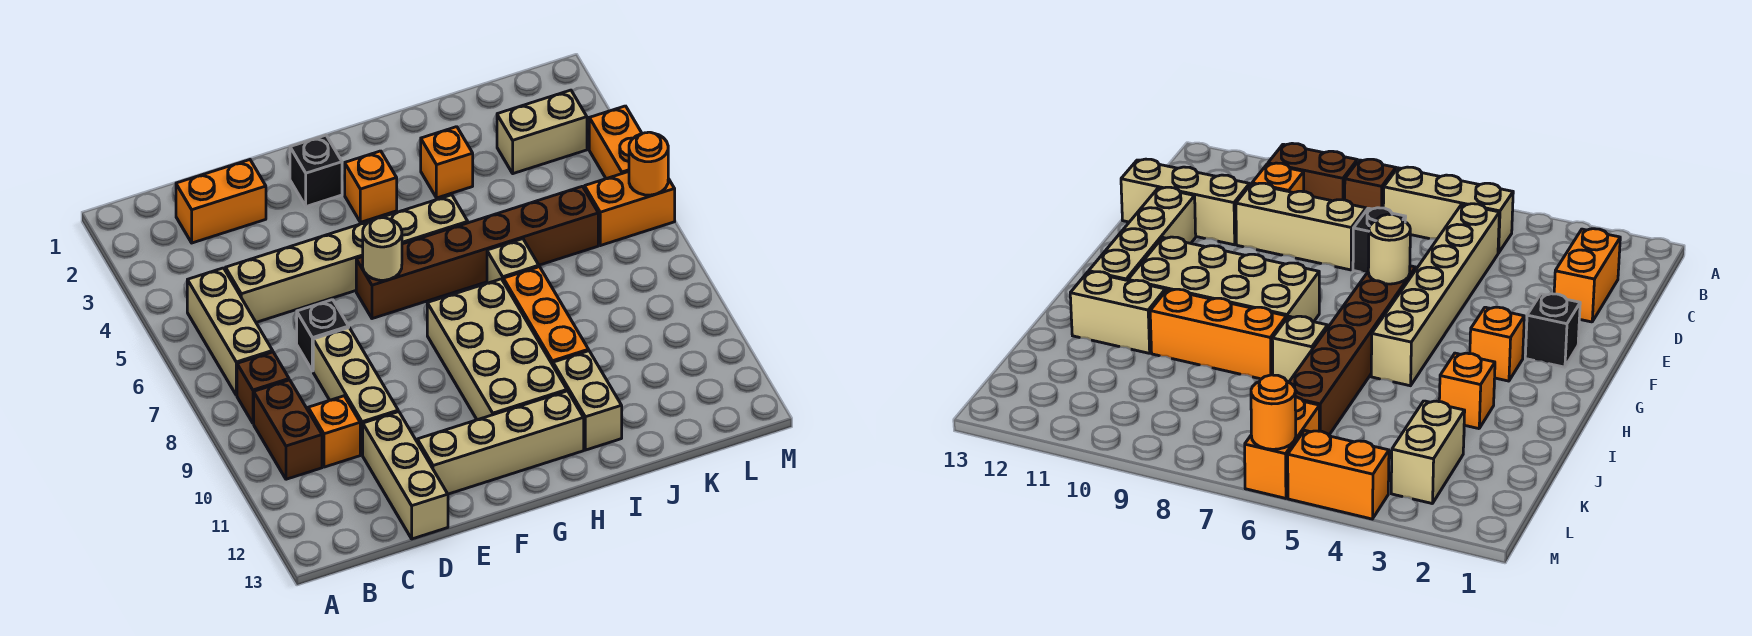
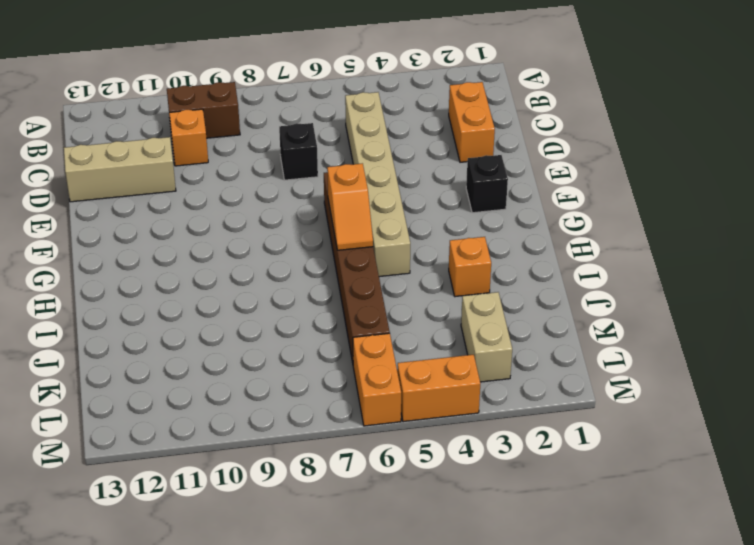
orange slope G6:H6 level 2 top G -> none
none -> tan brick B5:B7 level 1
none -> brown brick B8 level 1
none -> tan brick D8:D10 level 1

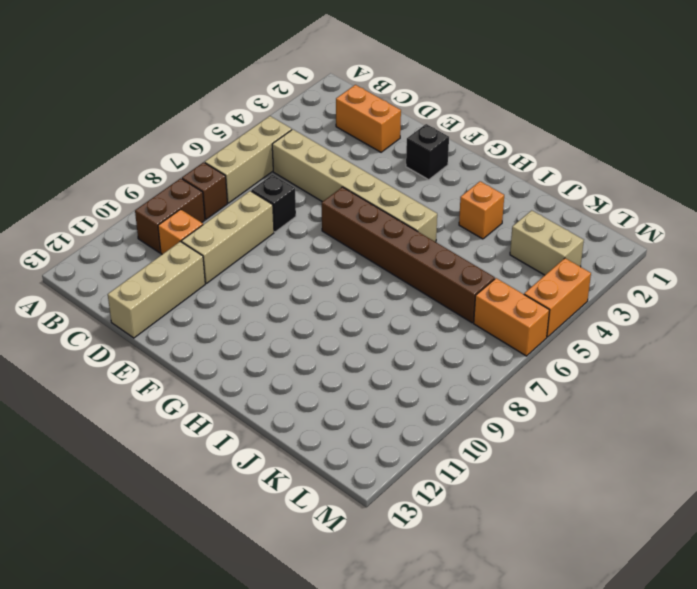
none -> tan brick E12:H12 level 1
none -> orange brick G3 level 1
none -> tan brick G8:H11 level 1

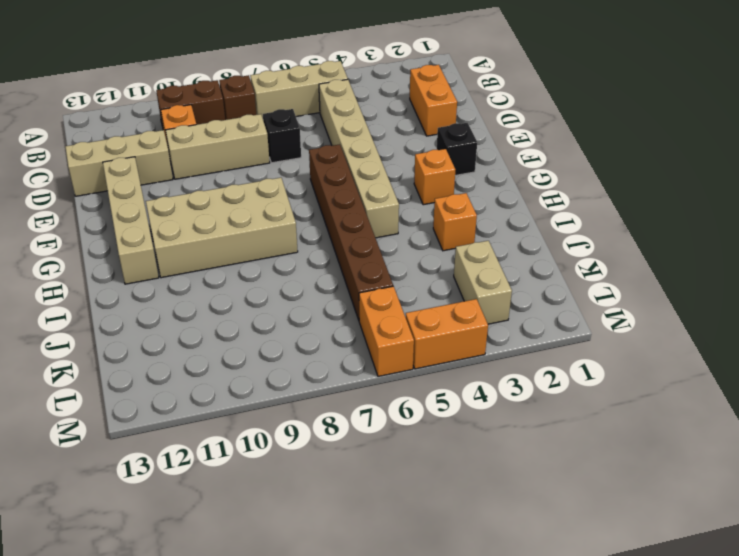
none -> tan brick I7 level 1
none -> orange brick I8:I10 level 1
none -> tan brick I11:I12 level 1

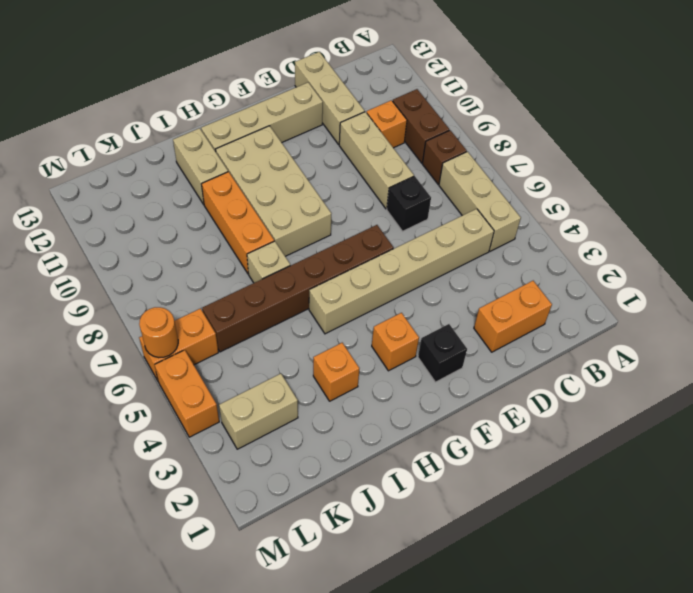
none -> tan round brick F6 level 2

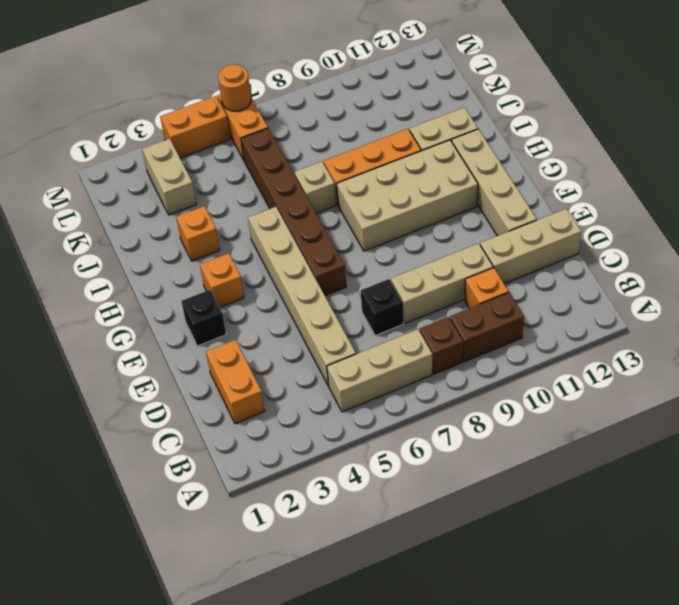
none -> tan round brick F6 level 2

